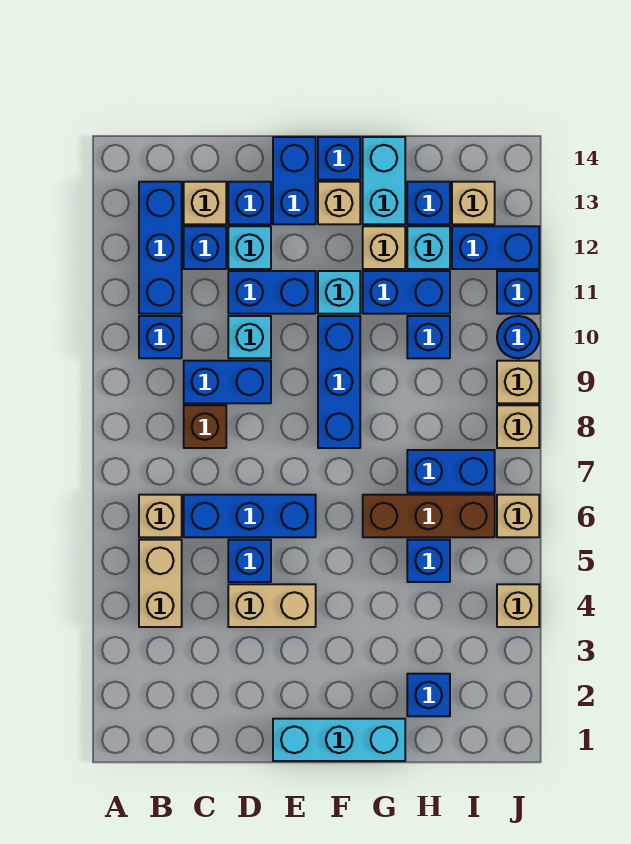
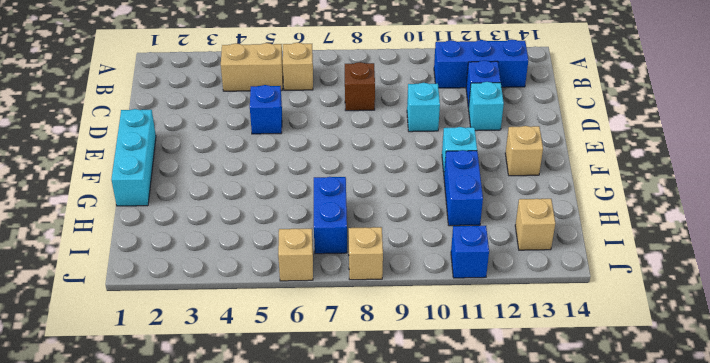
none -> blue brick B10 level 1
none -> blue brick C6:E6 level 1
none -> blue brick C9:D9 level 1
none -> tan brick C13 level 1

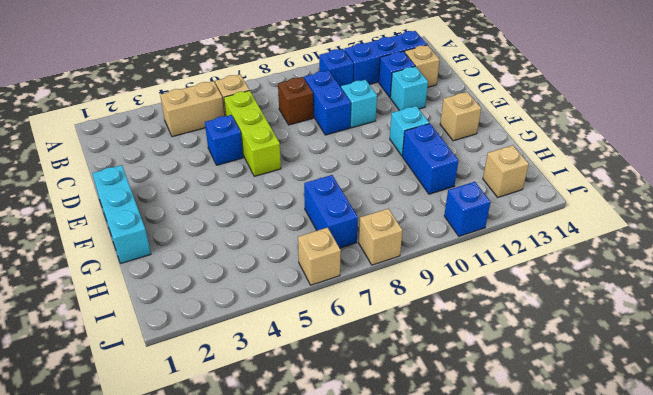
lime brick C6:E6 level 1 -> blue brick C6:E6 level 1
none -> tan brick D4:E4 level 1
none -> blue brick D11:E11 level 1
none -> blue brick D13 level 1
none -> blue brick E13:E14 level 1

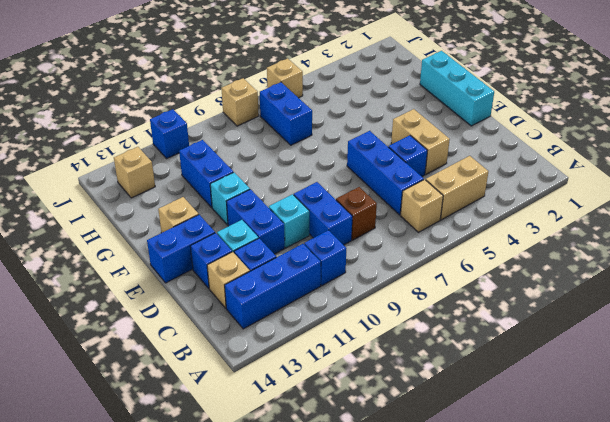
none -> blue brick F8:F10 level 1
none -> blue brick F14 level 1
none -> brown brick G6:I6 level 1
none -> tan brick G12 level 1

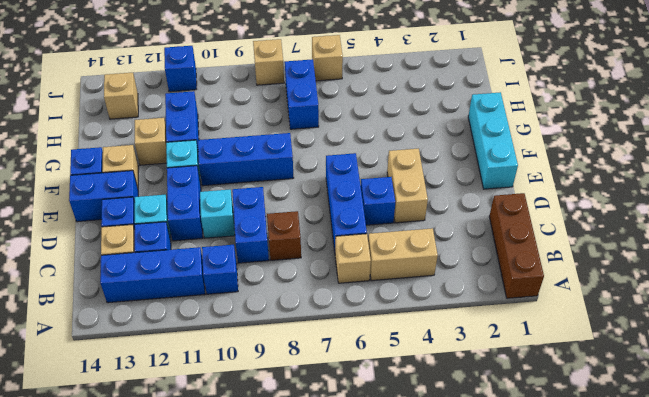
brown brick A1:C1 level 1 -> brown brick G6:I6 level 1
none -> cyan brick G13:G14 level 1
none -> blue brick H2 level 1
none -> blue brick H5 level 1
none -> blue brick H10 level 1

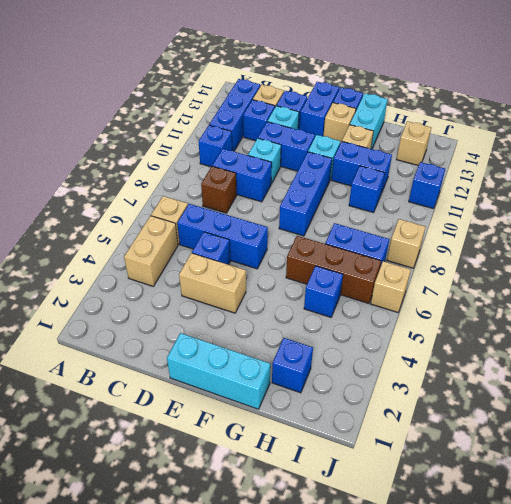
none -> cyan brick H12 level 1
none -> blue brick H13 level 1
none -> blue brick I12:J12 level 1
none -> tan brick J4 level 1

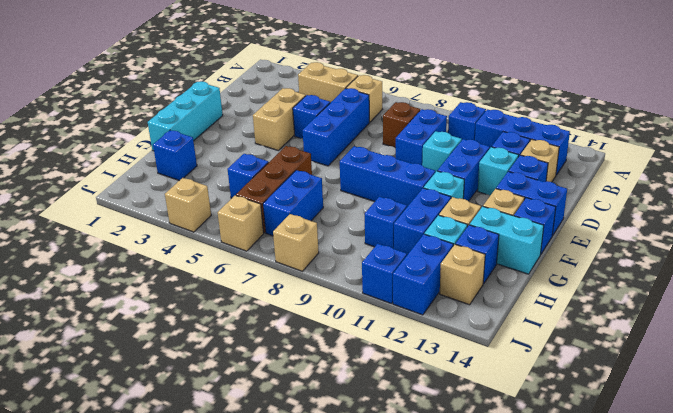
none -> tan brick J9 level 1
none -> blue round brick J10 level 1

